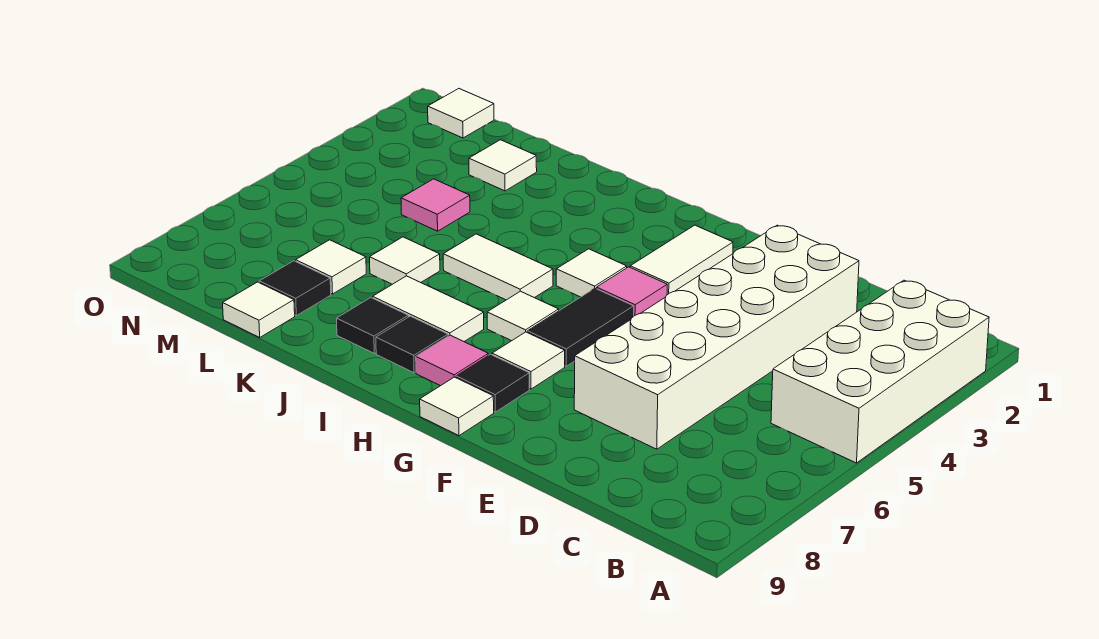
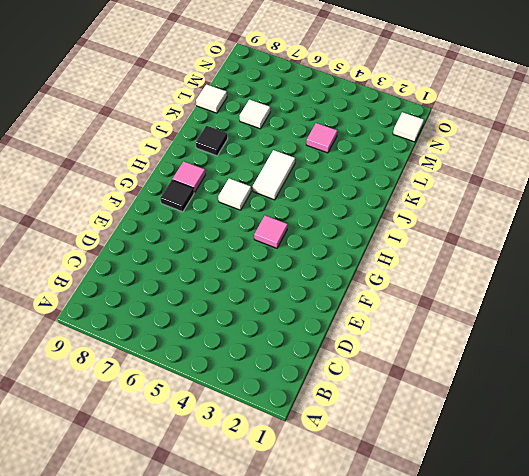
none -> white brick A2:B5 level 1
none -> white brick D2:E7 level 1
none -> white tile G2:G3 level 1

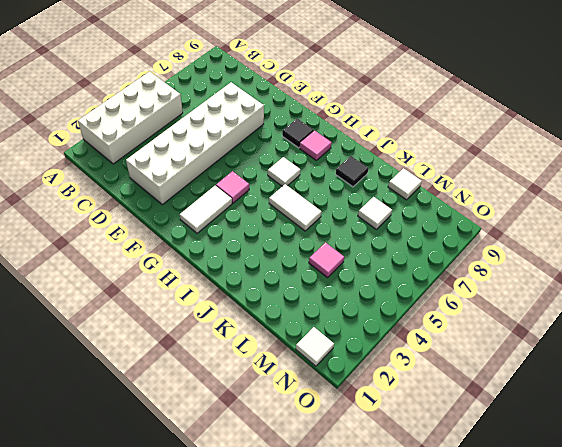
none -> black tile G5:G6 level 1
none -> white tile G7 level 1
none -> white tile G9 level 1

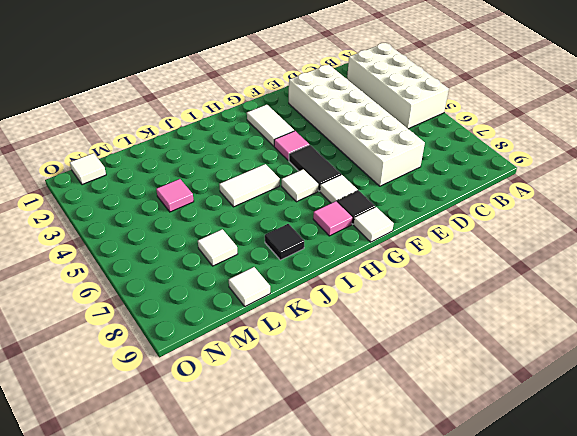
none -> white tile H4 level 1
none -> white tile I7:J7 level 1
none -> black tile I8 level 1

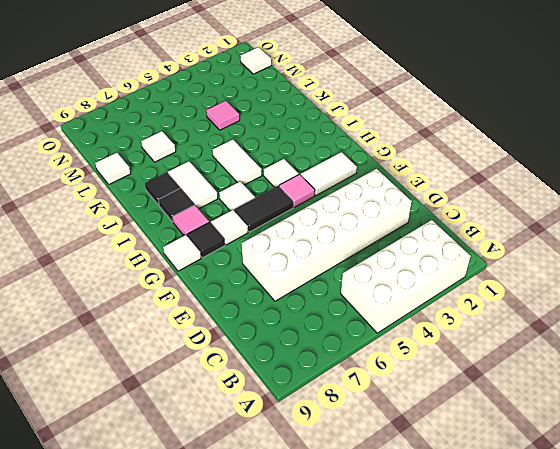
none -> white tile K6 level 1
none -> white tile L2 level 1
none -> black tile L8 level 1

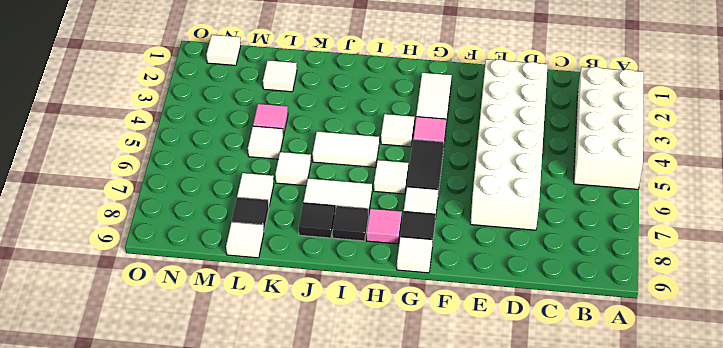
white tile L5 level 1 -> none

